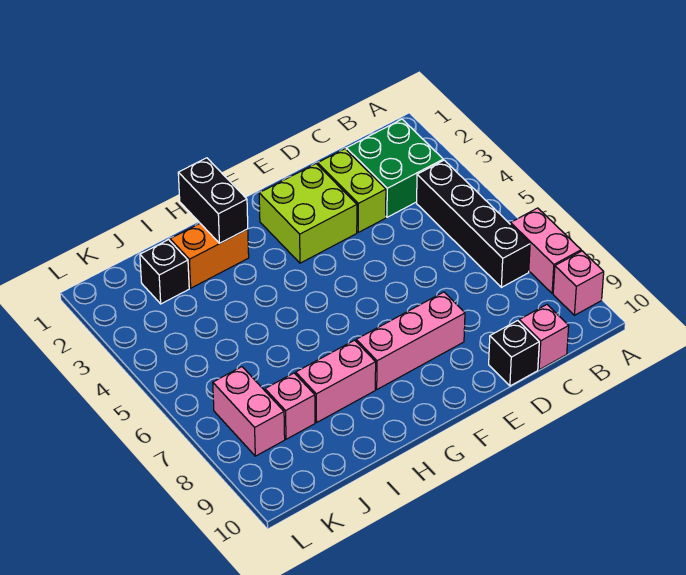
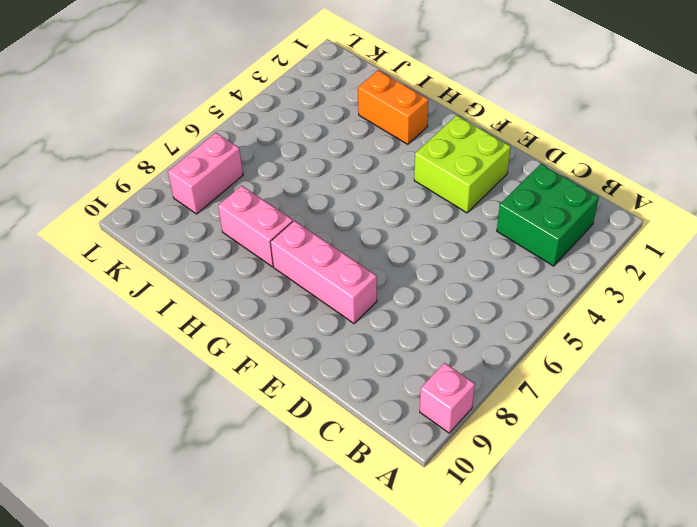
none -> pink brick A7:A8 level 1
none -> black brick B4:B7 level 1
none -> pink brick C10 level 1

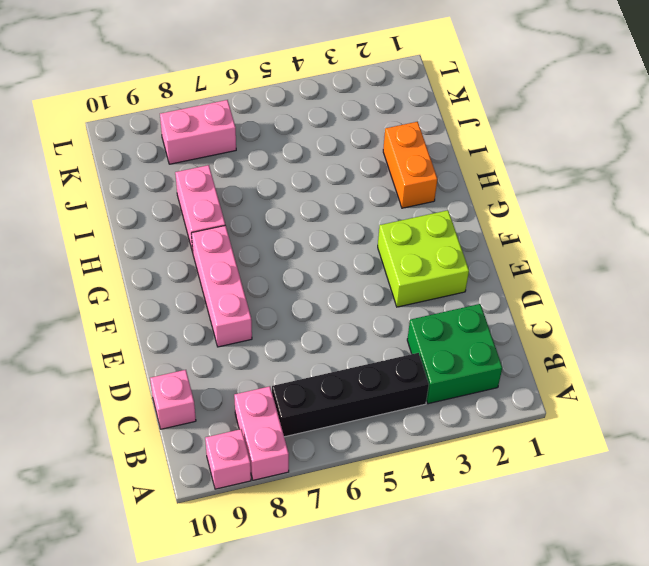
pink brick A8:B8 level 1 -> pink brick A7:A8 level 1
none -> lime brick D2:D3 level 1
none -> black brick D10 level 1
none -> black brick J2 level 1

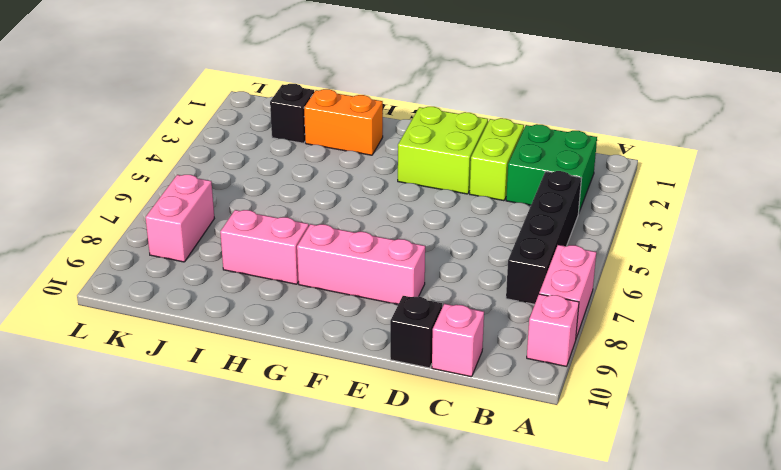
none -> pink brick J8 level 1
none -> black brick H1:H2 level 2

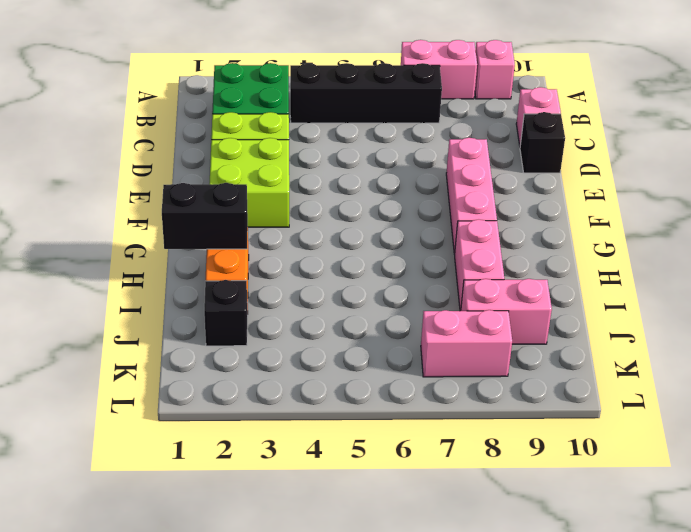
pink brick J8:J9 level 1 -> pink brick J8 level 1

